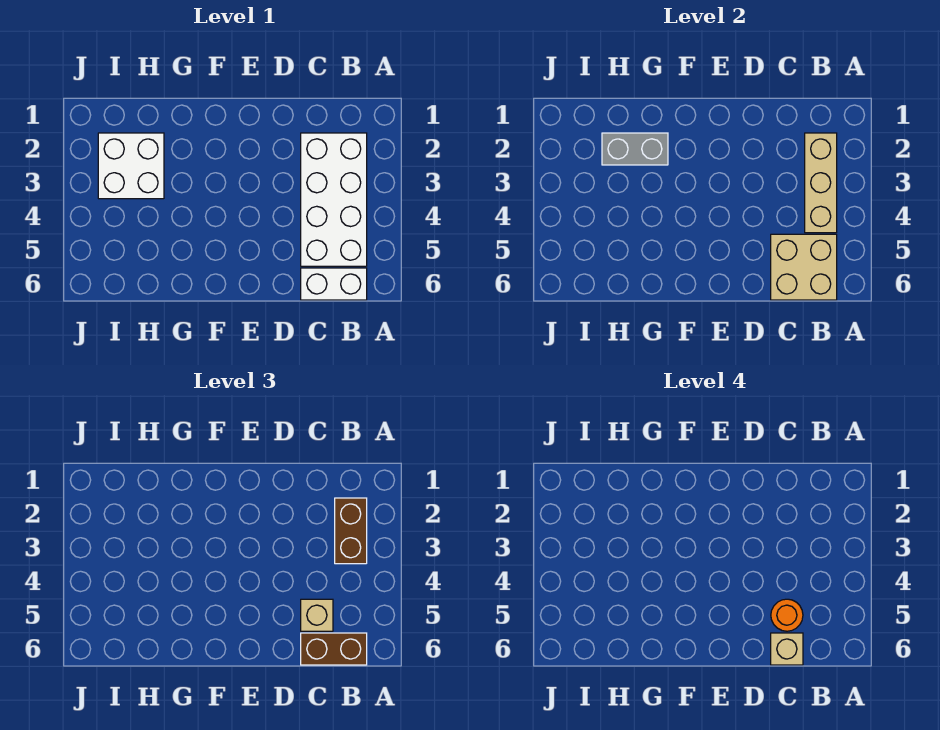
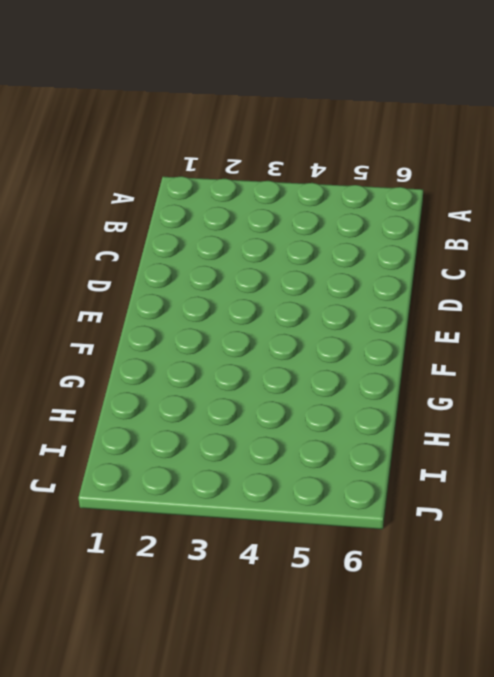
none -> white brick B2:C5 level 1
none -> white brick B6:C6 level 1

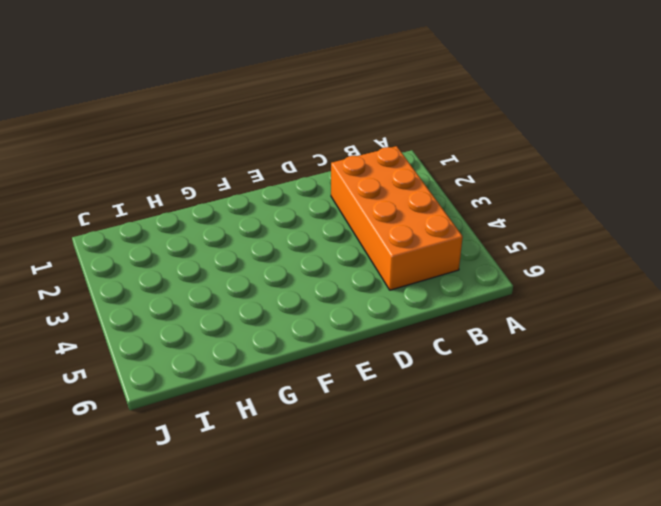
orange brick B2:C5 level 1 -> white brick B2:C5 level 1
none -> white brick B6:C6 level 1
none -> white brick H2:I3 level 1

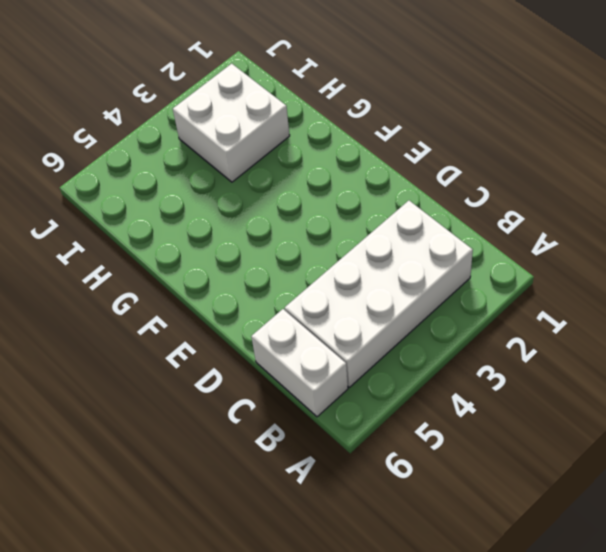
none -> tan brick B2:B4 level 2
none -> tan brick B5:C6 level 2

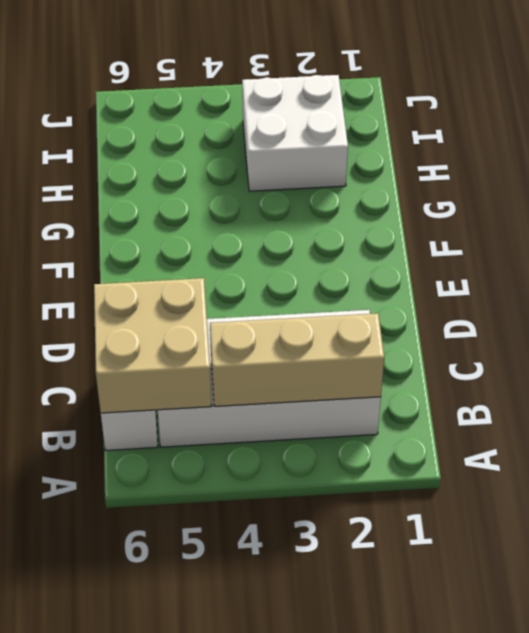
none -> grey brick G2:H2 level 2
none -> brown brick B2:B3 level 3

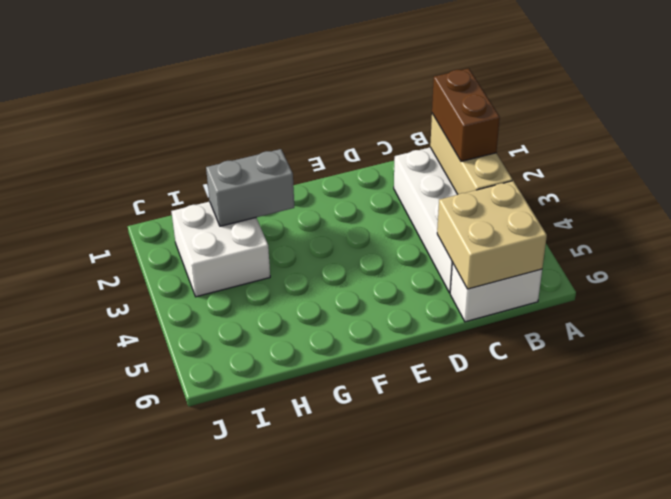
none -> brown brick B6:C6 level 3
none -> tan brick C5 level 3

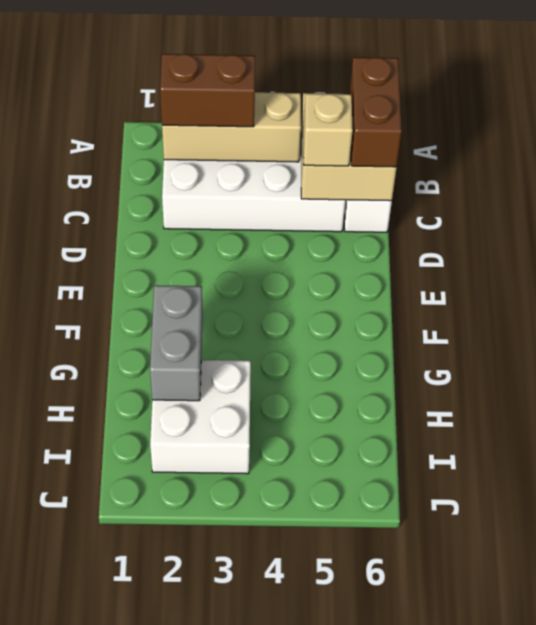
none -> orange round brick C5 level 4
none -> tan brick C6 level 4

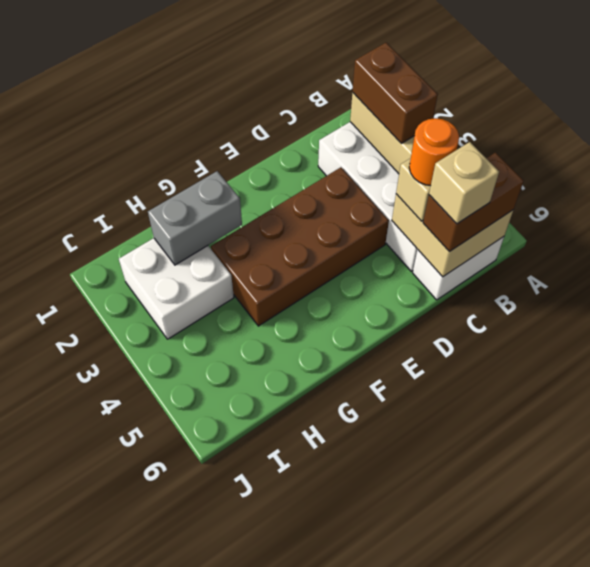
brown brick D3:G4 level 1 -> none

